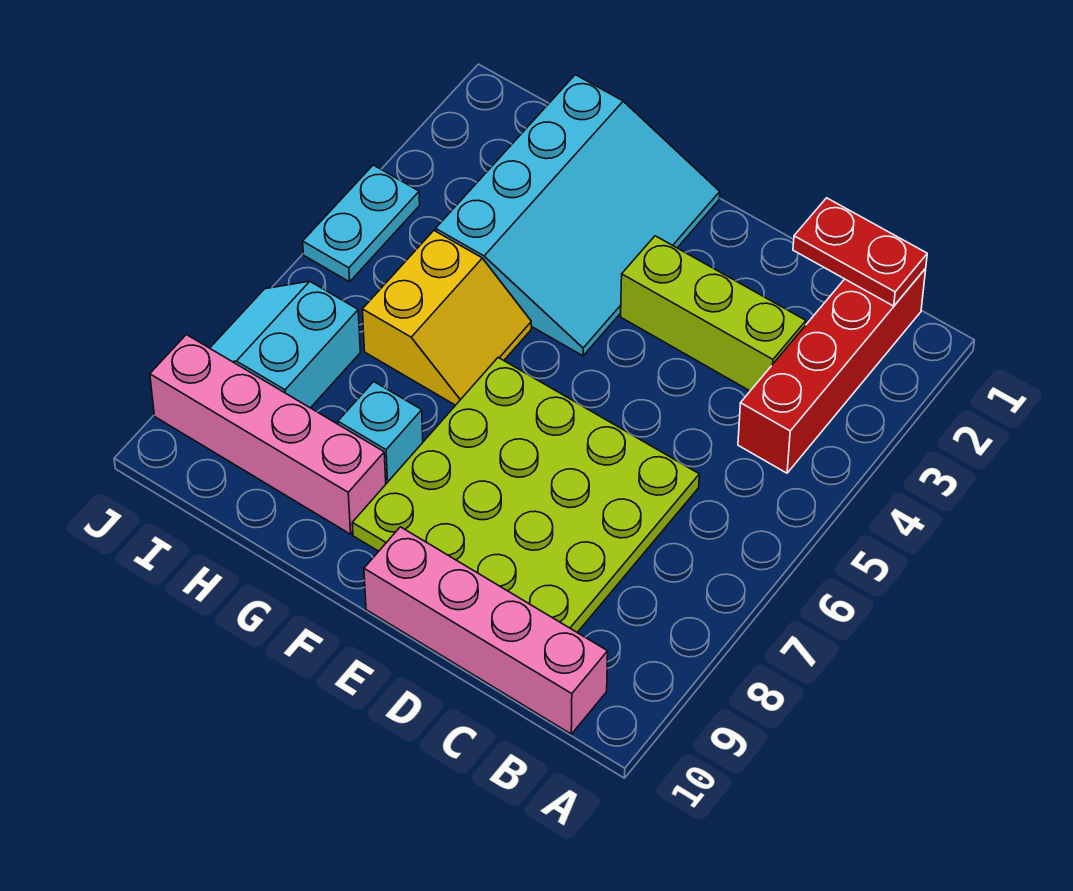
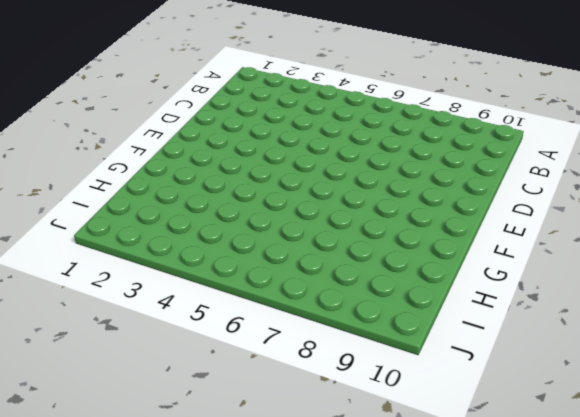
none -> red brick B1:B4 level 1
none -> pink brick B10:E10 level 1

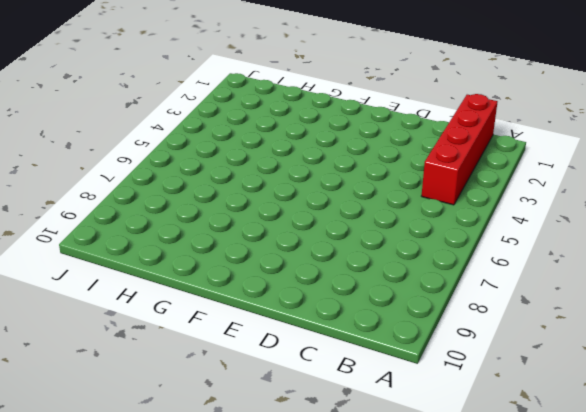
none -> pink brick B10:E10 level 1
none -> lime brick C3:E3 level 1

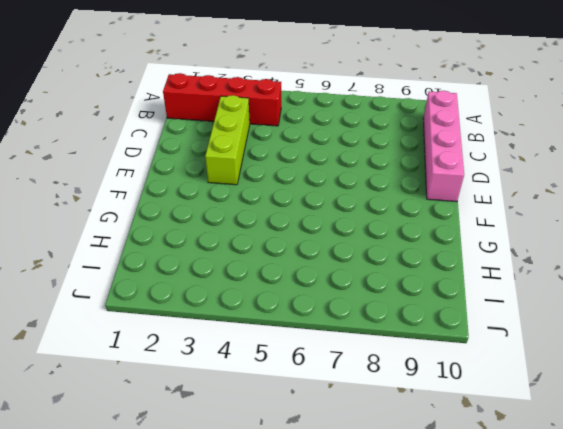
none -> lime plate C6:F9 level 1
none -> cyan slope F1:H4 level 1 top H

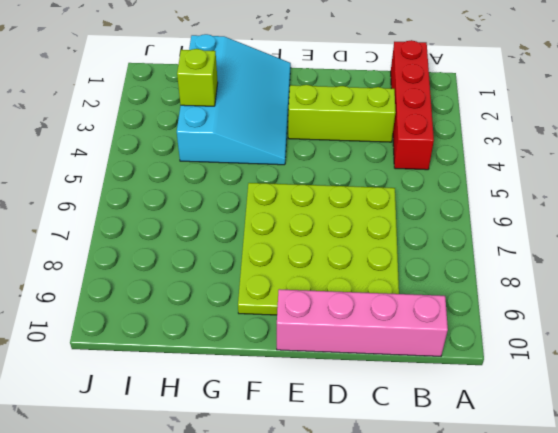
lime brick H3 level 2 -> none
none -> yellow slope G5:H6 level 1 top H
none -> cyan brick G8 level 1

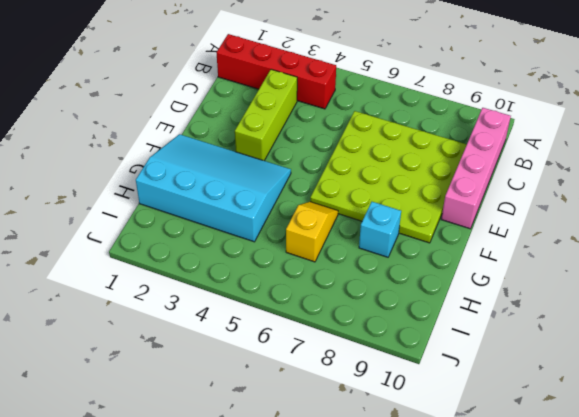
yellow slope G6:H6 level 1 top H -> yellow slope G5:H6 level 1 top H
none -> pink brick G9:J9 level 1
none -> cyan slope I7:J8 level 1 top I

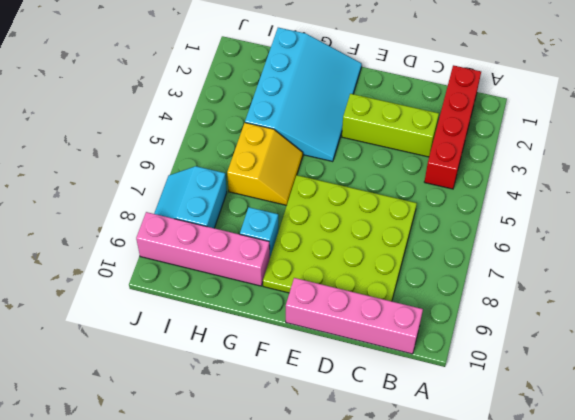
none -> cyan plate J4:J5 level 1
none -> red plate B1:C1 level 2

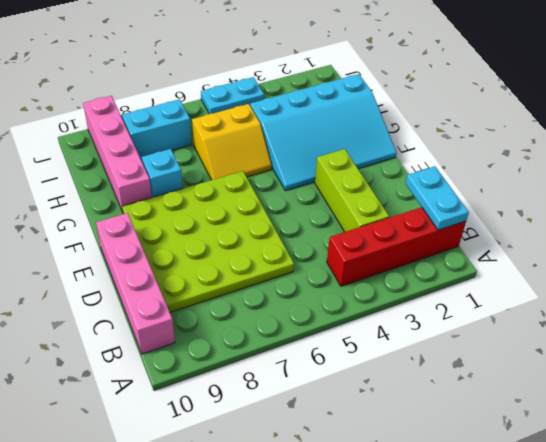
cyan plate B1:C1 level 2 -> red plate B1:C1 level 2

